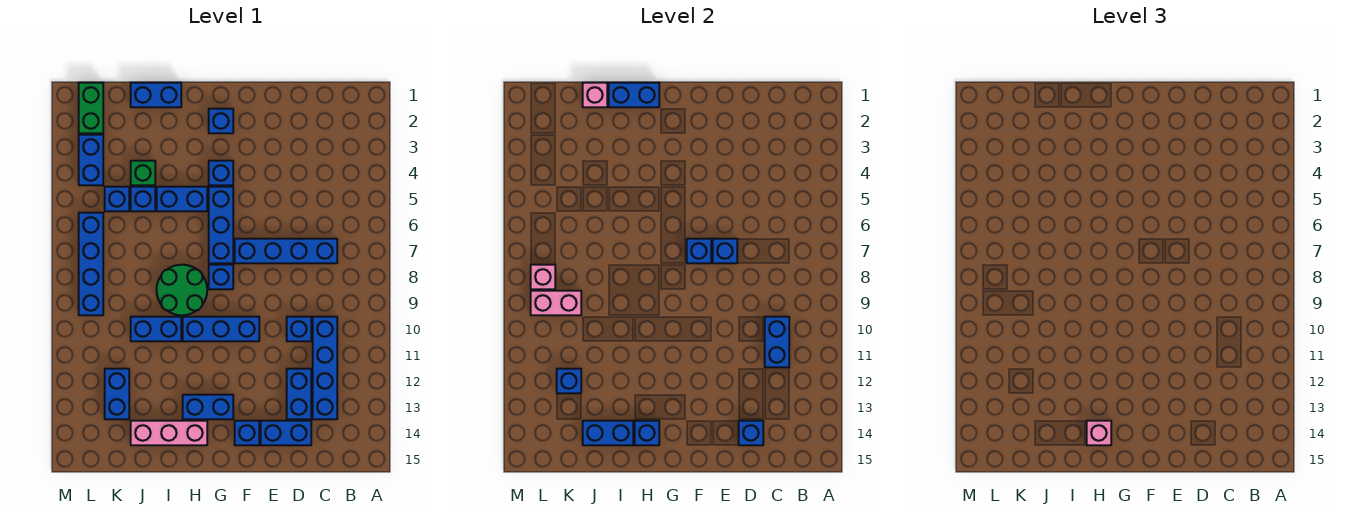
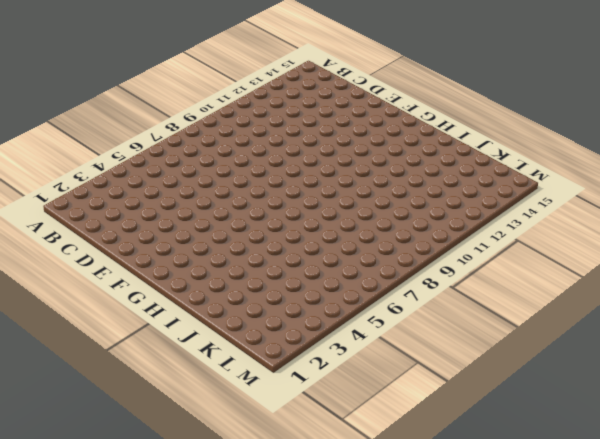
none -> blue brick C7:F7 level 1
none -> blue brick C10:C13 level 1
none -> blue brick D10 level 1
none -> blue brick D12:D13 level 1

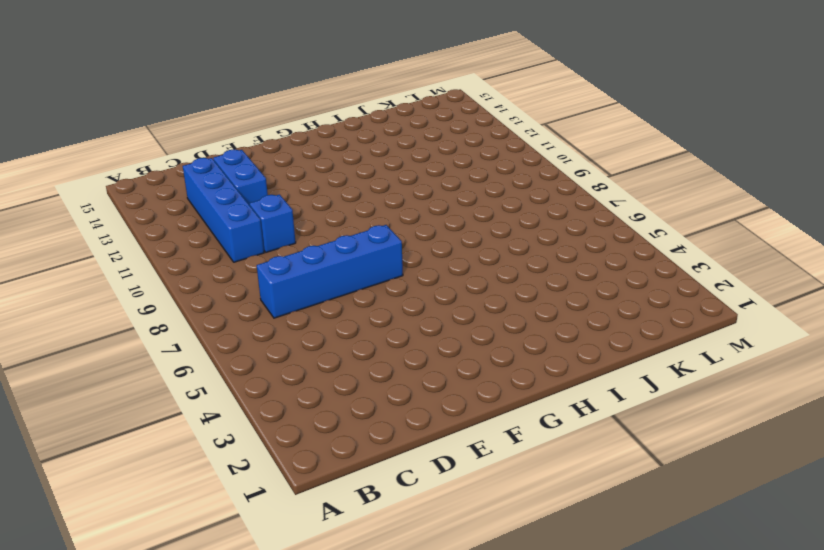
none -> blue brick D14:E14 level 1
none -> blue brick F10:H10 level 1
none -> blue brick F14 level 1
none -> blue brick G2 level 1

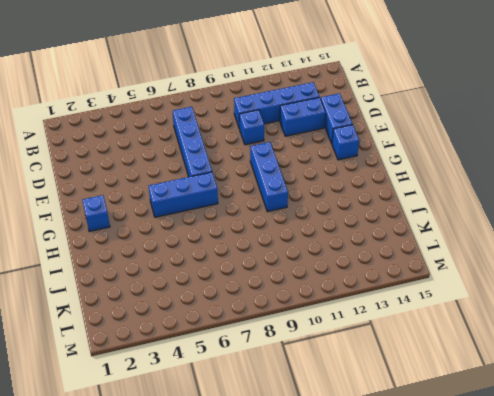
none -> blue brick G4 level 1
none -> blue brick G8 level 1
none -> blue brick G13:H13 level 1
none -> blue brick H5:I5 level 1

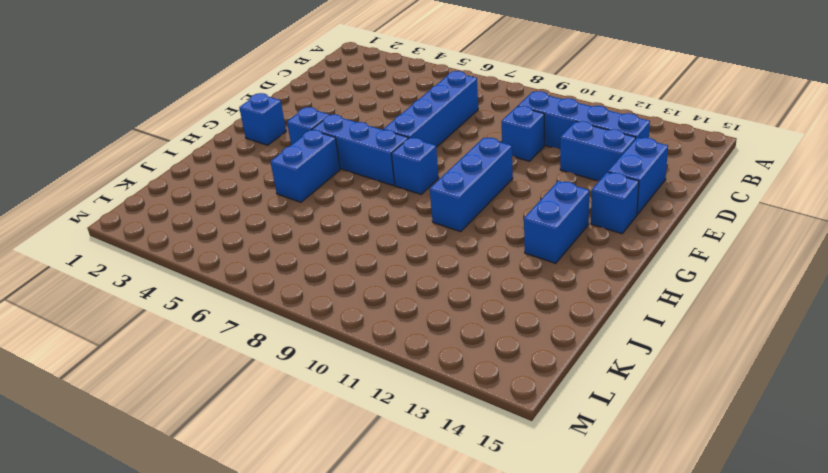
none -> green round brick H8:I9 level 1
none -> pink brick H14:J14 level 1
none -> blue brick I1:J1 level 1
none -> blue brick I10:J10 level 1

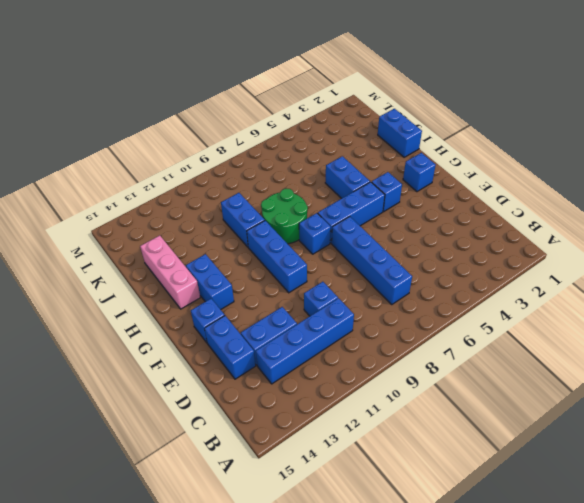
none -> green brick J4 level 1
none -> blue brick J5 level 1
none -> blue brick K5 level 1
none -> blue brick K12:K13 level 1

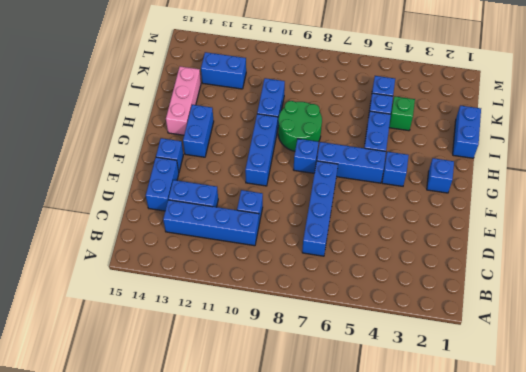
none -> green brick L1:L2 level 1
none -> blue brick L3:L4 level 1
none -> blue brick L6:L9 level 1
none -> blue brick C10:C11 level 2

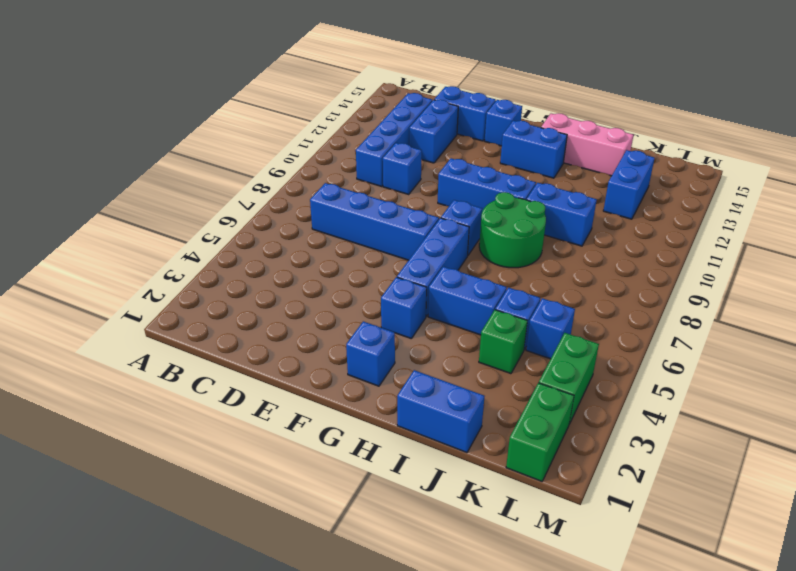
green brick L3:L4 level 1 -> blue brick L3:L4 level 1
none -> blue brick L6:L9 level 1
none -> blue brick C10:C11 level 2
none -> blue brick D14 level 2
none -> blue brick E7 level 2

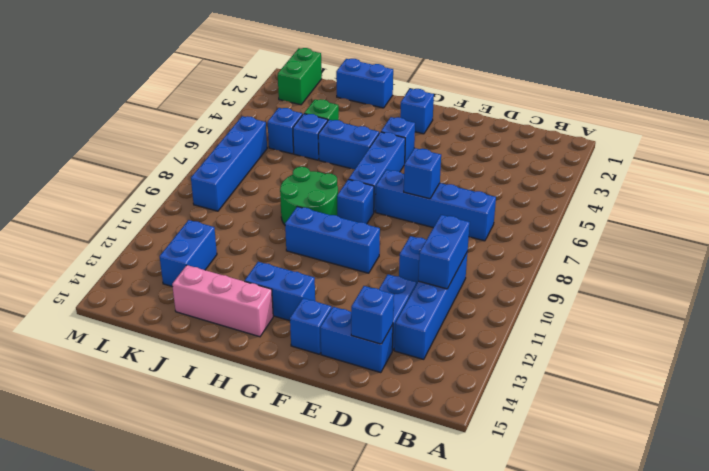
none -> blue brick I10:J10 level 1
none -> blue brick L3:L4 level 1
none -> blue brick F7 level 2
none -> blue brick H1:I1 level 2

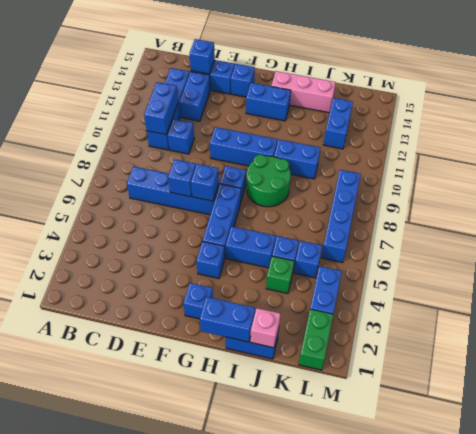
none -> blue brick H14 level 2
none -> blue brick I14:J14 level 2
none -> pink brick K9:L9 level 2
none -> blue brick K12 level 2

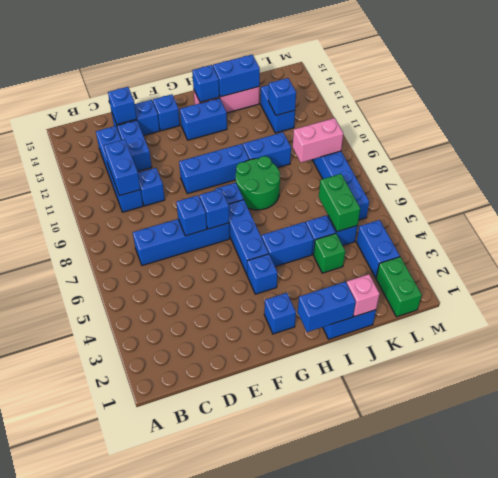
green brick K5:K6 level 2 -> none
none -> pink brick L8 level 2
none -> pink brick H14 level 3

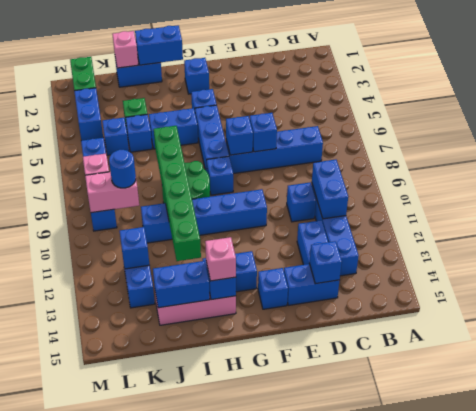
green brick I7:I12 level 2 -> none
blue round brick K9 level 3 -> none

